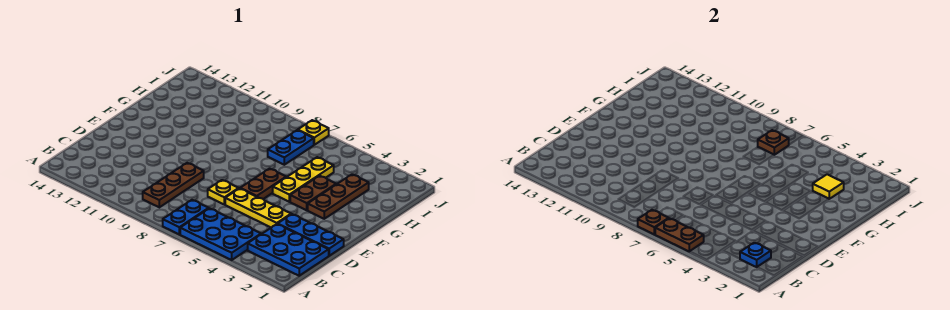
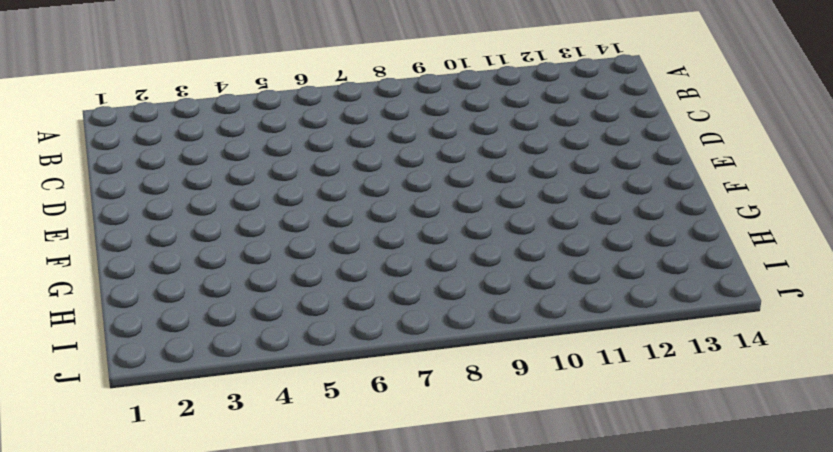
none -> blue plate A4:B6 level 1
none -> blue plate A7:B7 level 1
none -> blue plate B1:C3 level 1

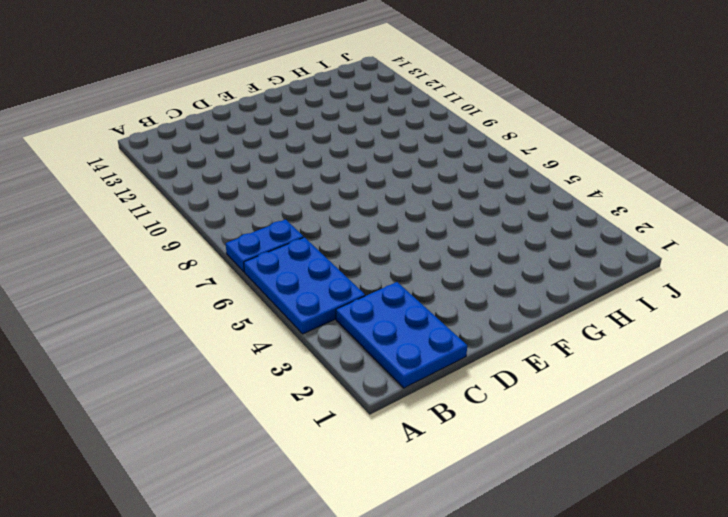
none -> brown plate B9:D9 level 1
none -> blue plate D1:D3 level 1
none -> yellow plate D4:D6 level 1

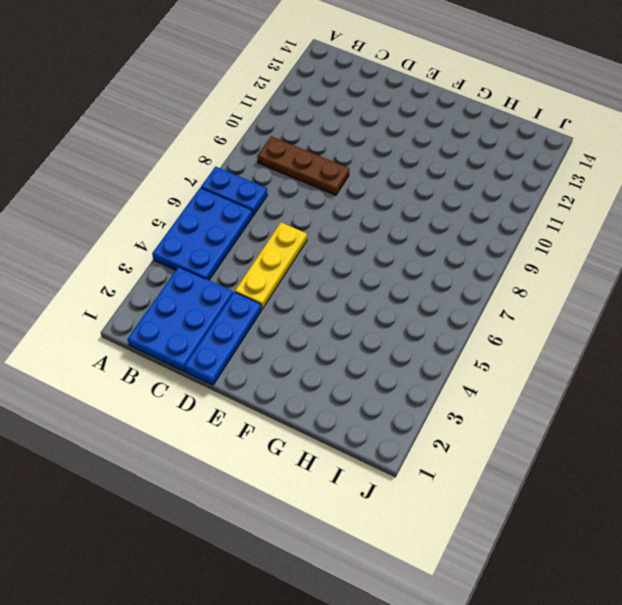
none -> yellow plate D7 level 1
none -> brown plate E6:F6 level 1
none -> brown plate F3:H3 level 1

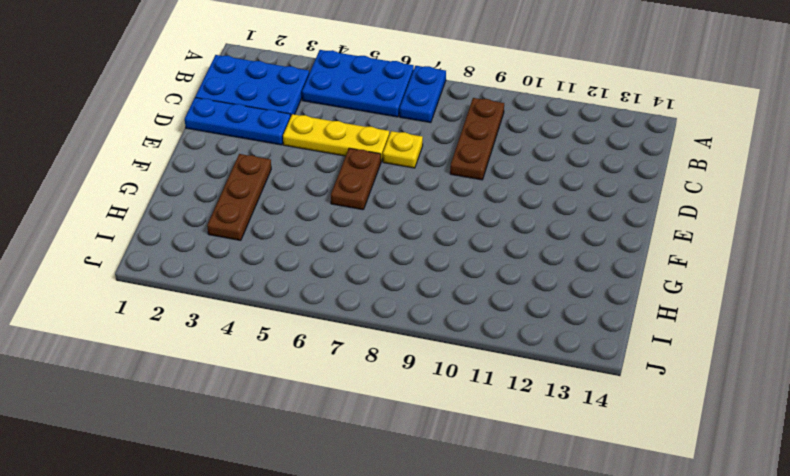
none -> brown plate F4:G4 level 1
none -> yellow plate F5:H5 level 1
none -> blue plate H7:I7 level 1

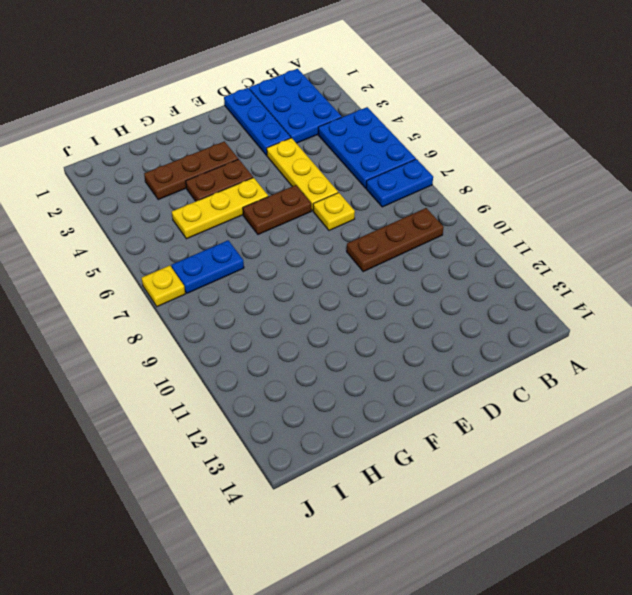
none -> brown plate A5:A6 level 2
none -> brown plate A7 level 2
none -> blue plate B2 level 2

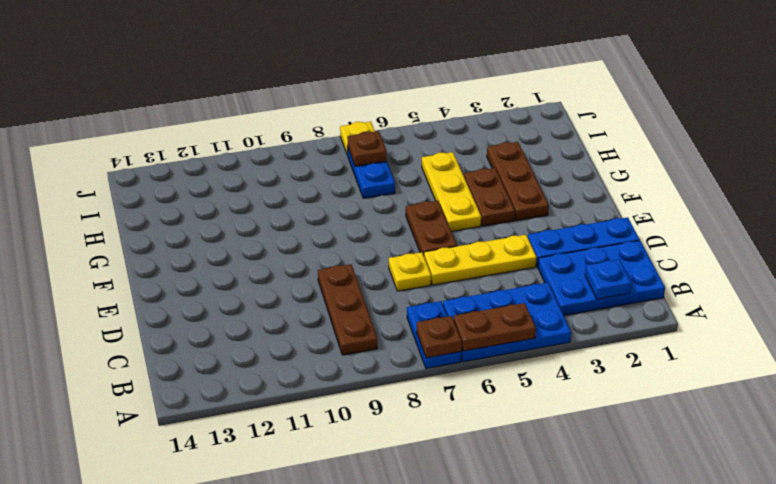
none -> yellow tile H3 level 2

